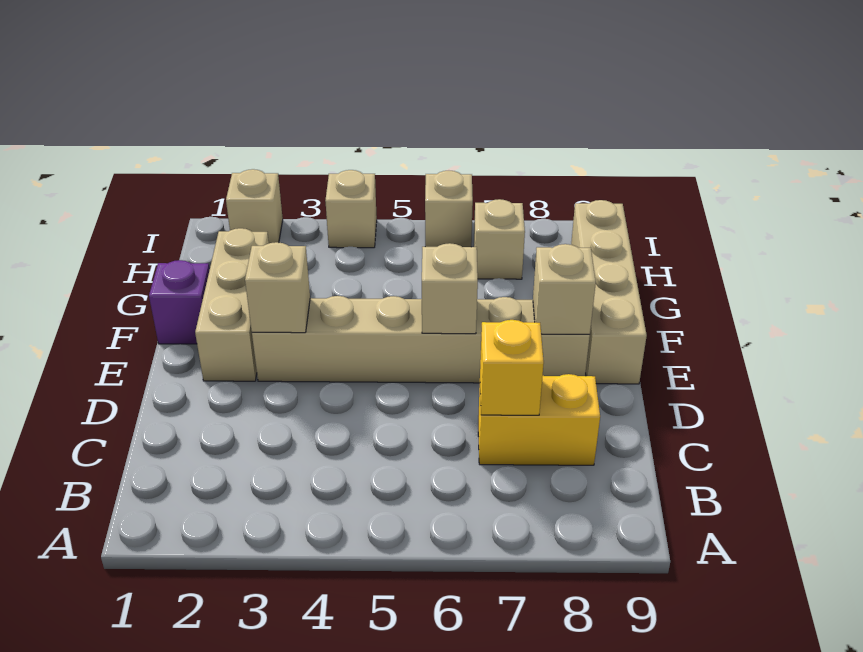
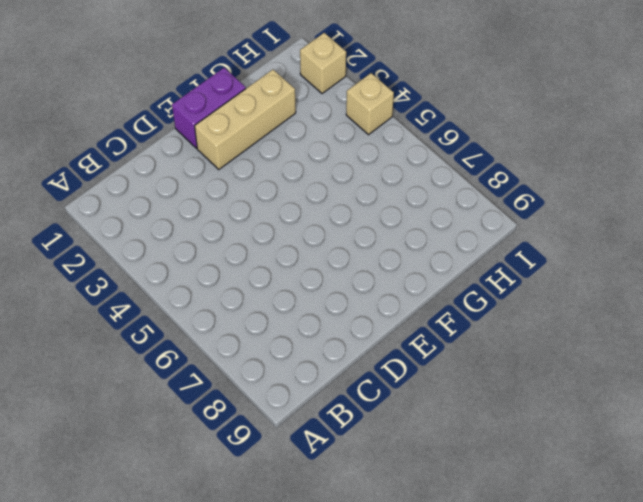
purple brick E1:F1 level 1 -> purple brick F1 level 1
none -> yellow brick C7:C8 level 1
none -> tan brick E3:E8 level 1
none -> tan brick E9:H9 level 1

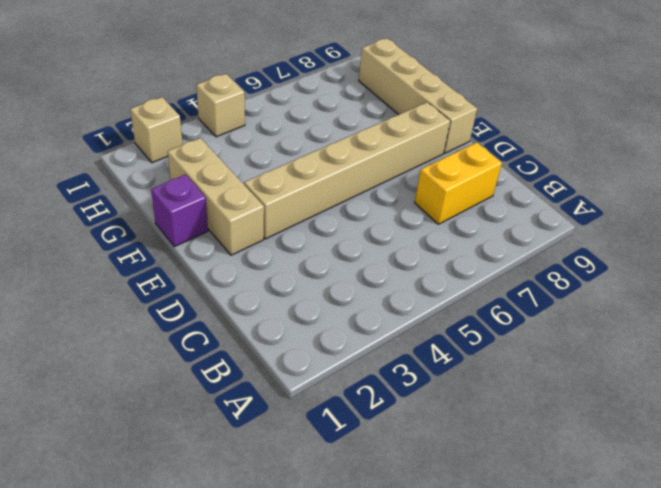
none -> tan brick H7 level 1
none -> tan brick I6 level 1
none -> yellow brick C7 level 2

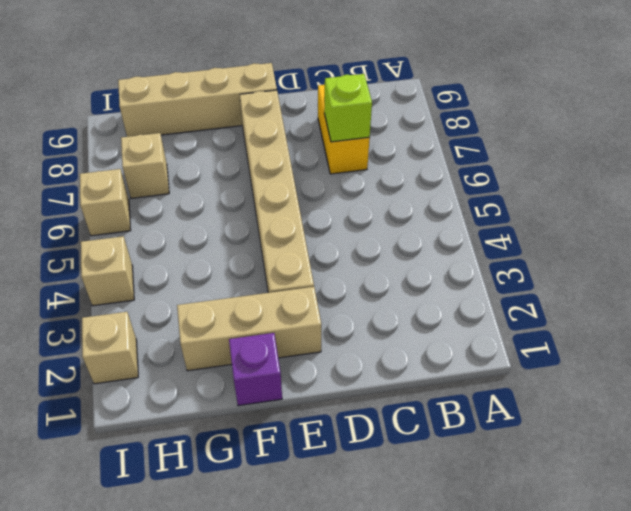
lime brick C7 level 2 -> yellow brick C7 level 2
none -> tan brick E3 level 2
none -> tan brick E6 level 2
none -> tan brick E8 level 2

